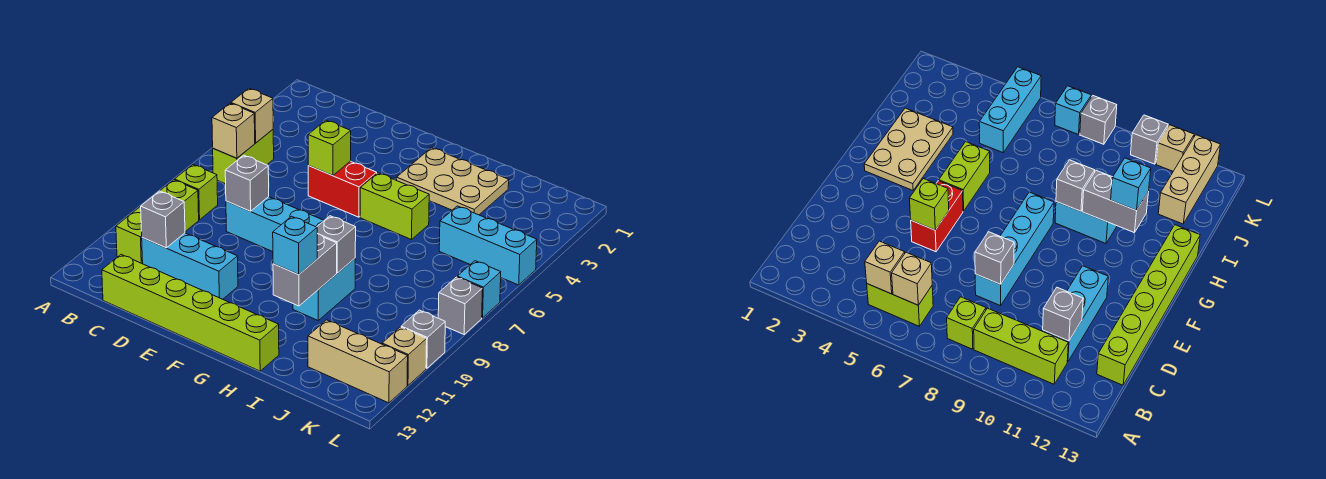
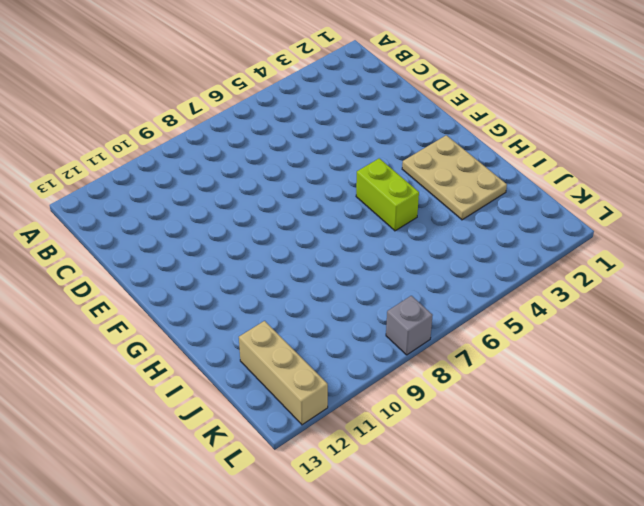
none -> lime brick B5:B6 level 1
none -> lime brick B8 level 1
none -> lime brick B9:B11 level 1

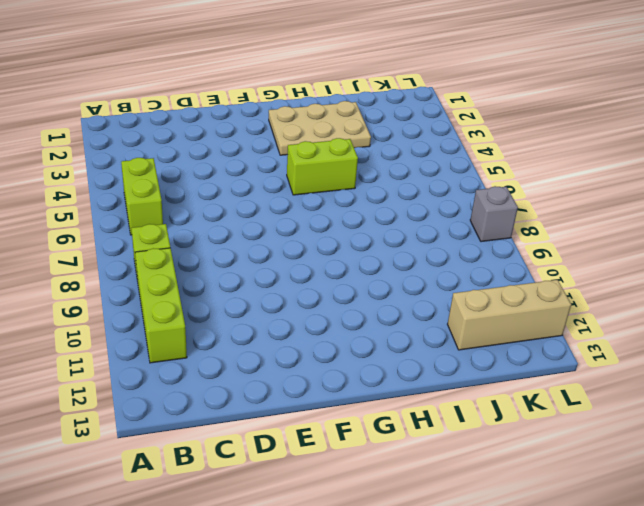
none -> cyan brick C11:E11 level 1
none -> lime brick C13:H13 level 1
none -> cyan brick D8:G8 level 1

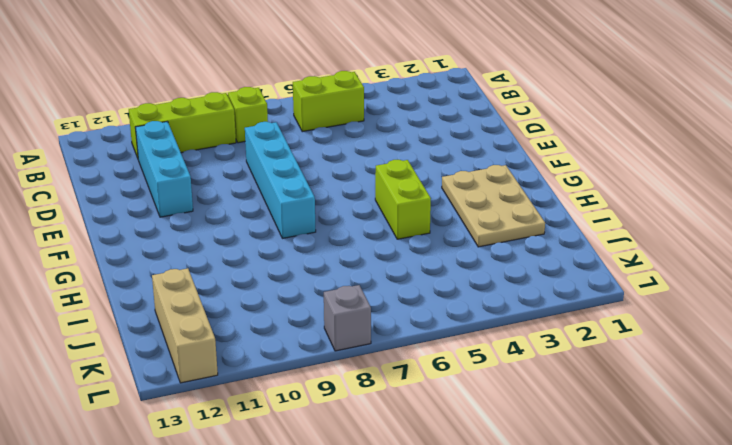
none -> lime brick C13:H13 level 1
none -> red brick E5:F5 level 1
none -> cyan brick H9:H10 level 1

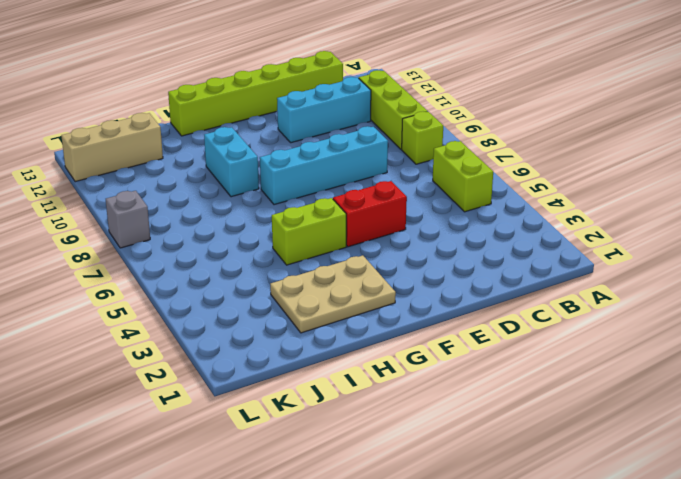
none -> cyan brick J5:L5 level 1
none -> cyan brick L7 level 1
none -> grey brick L10 level 1

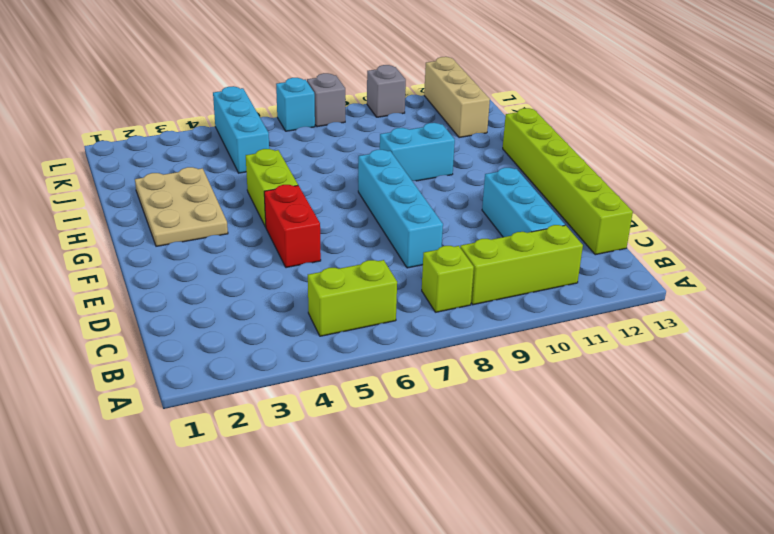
none -> tan brick L11 level 1
none -> tan brick B5 level 2
none -> tan brick B6 level 2

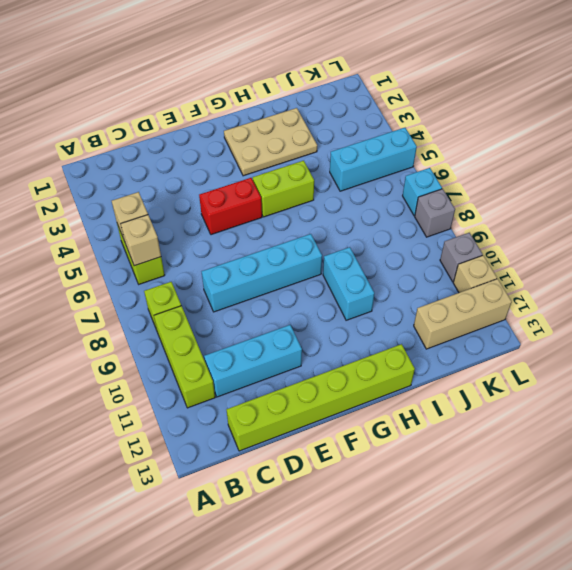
none -> grey brick C11 level 2
none -> grey brick D8 level 2
none -> lime brick E5 level 2

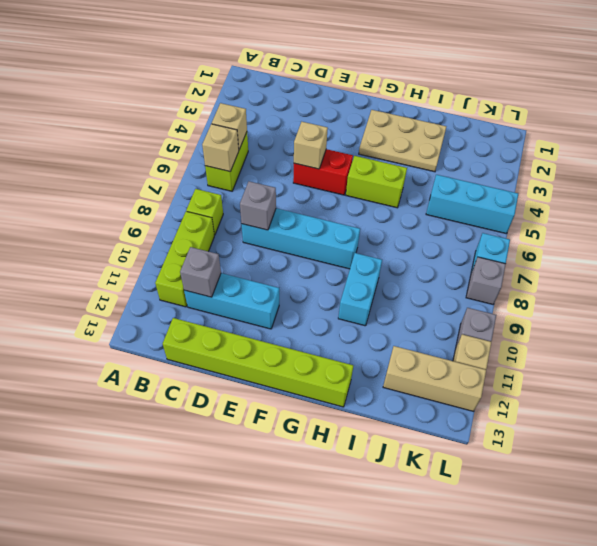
tan brick E5 level 2 -> lime brick E5 level 2
none -> grey brick H9 level 2
none -> grey brick H10:H11 level 2
none -> cyan brick H11 level 3

